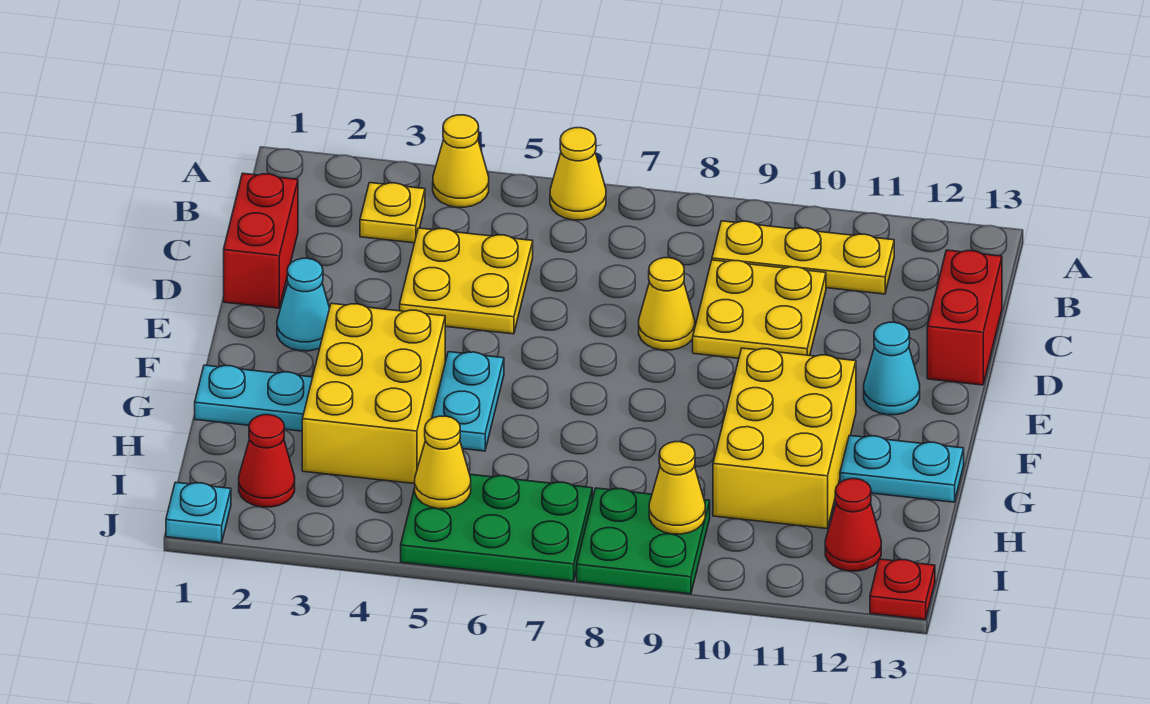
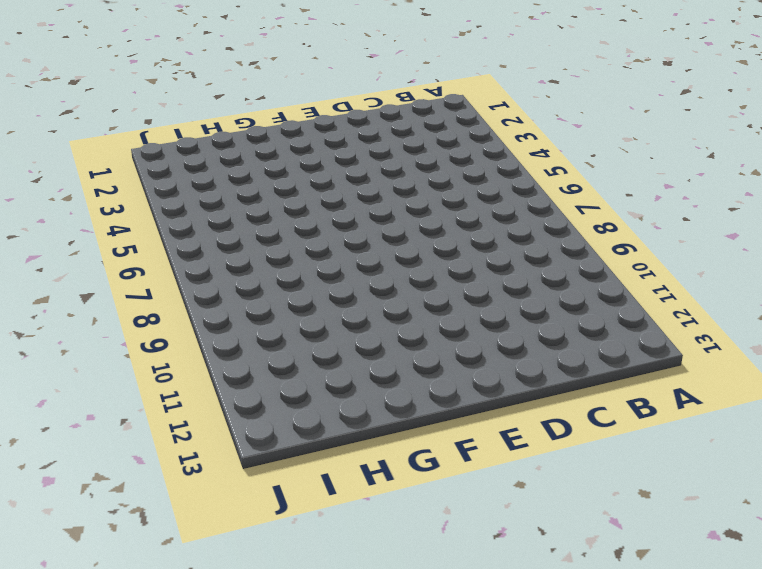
none -> yellow cone A4 level 1
none -> yellow cone A6 level 1
none -> yellow plate B3 level 1

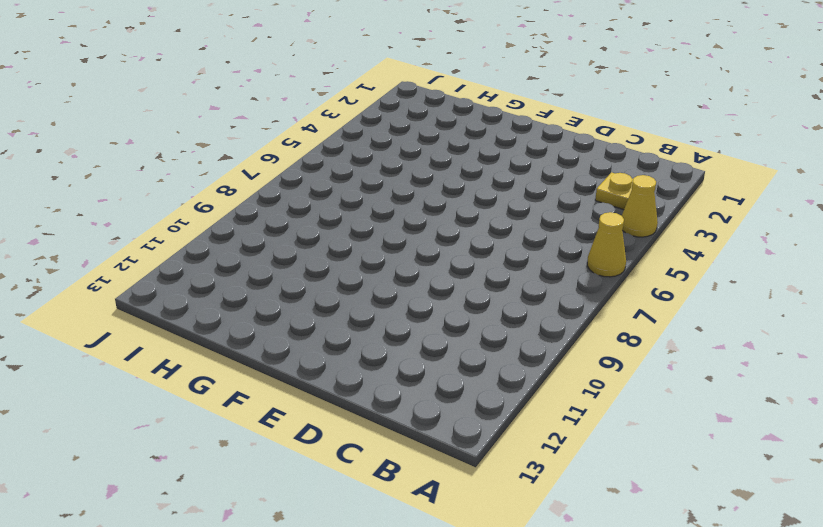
none -> yellow plate B9:B11 level 1
none -> red brick C1:D1 level 1
none -> yellow plate C4:D5 level 1

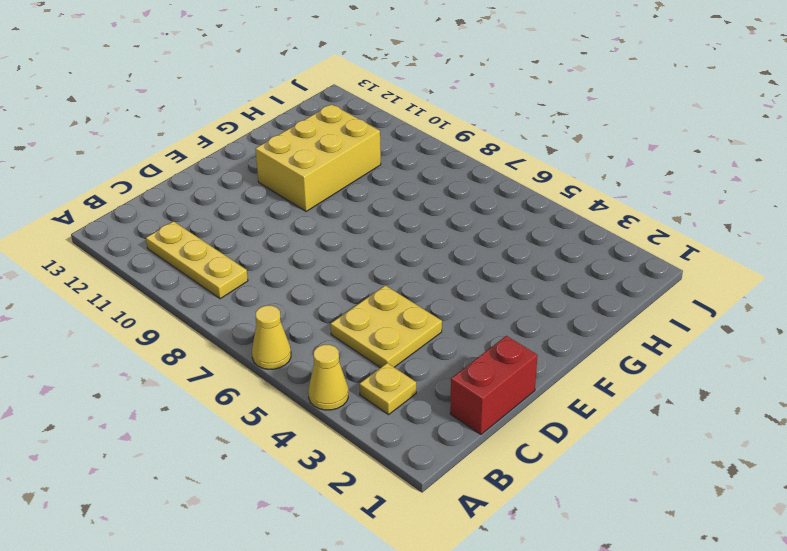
none -> yellow plate C9:D10 level 1
none -> red brick C13:D13 level 1
none -> yellow cone D8 level 1

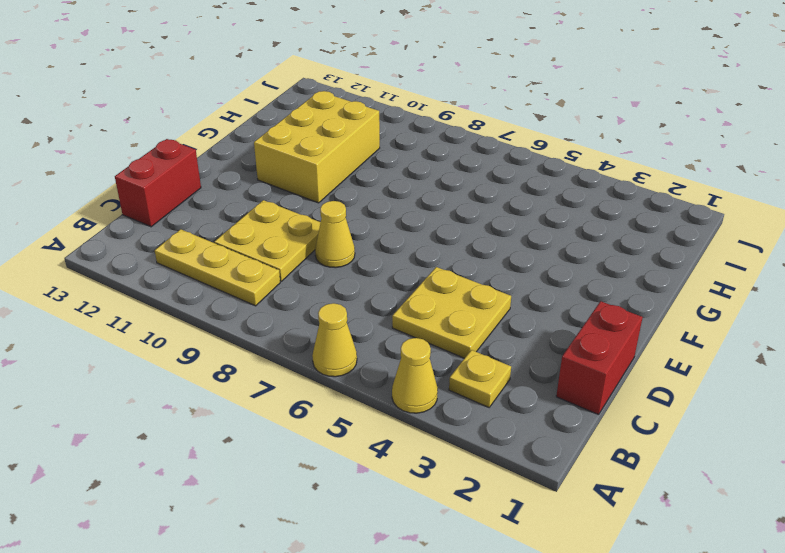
none -> cyan cone E2 level 1
none -> cyan cone E12 level 1
none -> yellow brick F3:H4 level 1

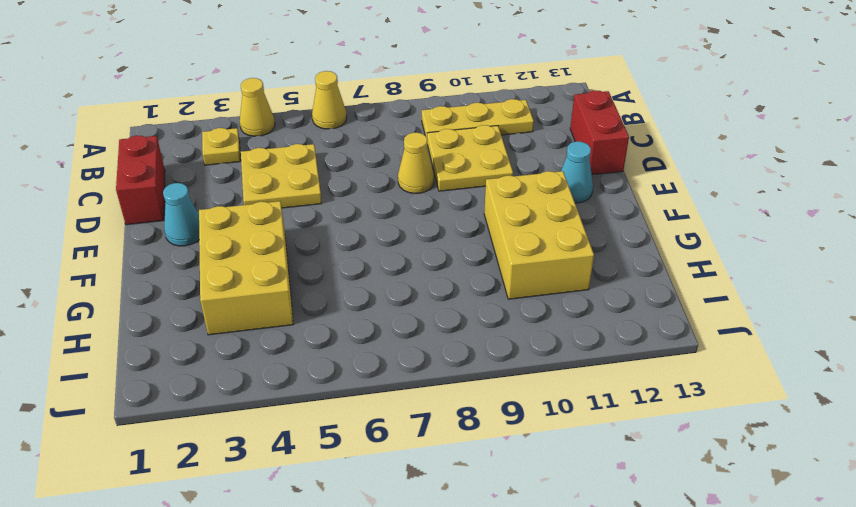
none -> cyan plate F5:G5 level 1
none -> cyan plate G1:G2 level 1
none -> cyan plate G12:G13 level 1

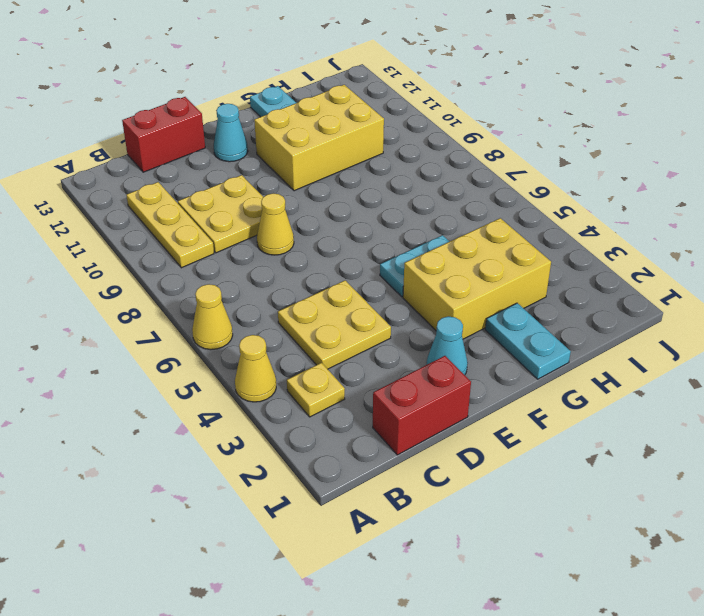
none -> red cone I2 level 1
none -> green plate I5:J7 level 1
none -> green plate I8:J9 level 1

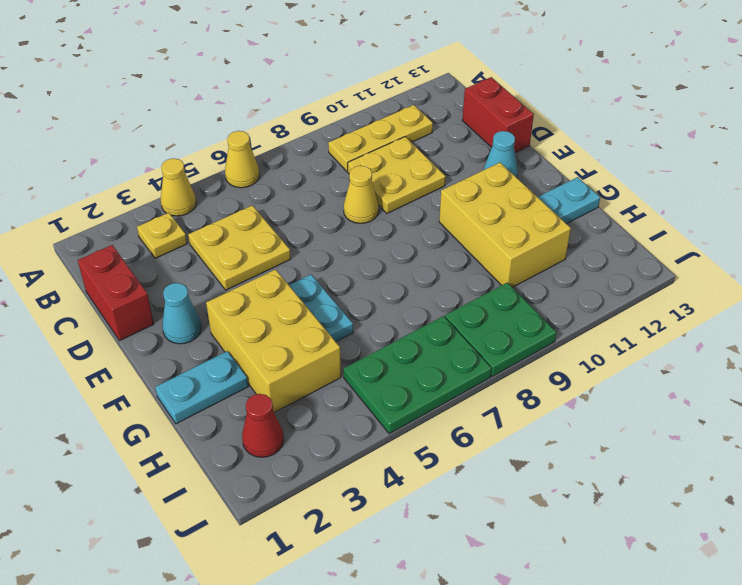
none -> red cone I12 level 1
none -> cyan plate J1 level 1
none -> red plate J13 level 1

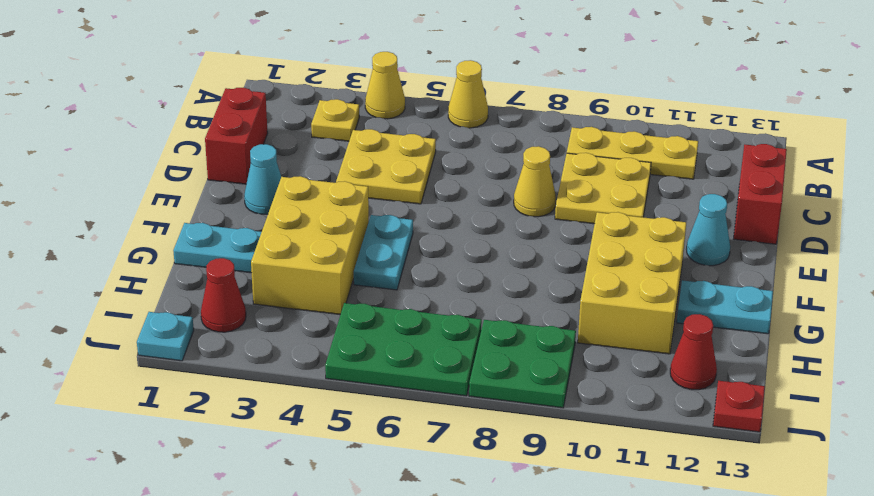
none -> yellow cone I5 level 2
none -> yellow cone I9 level 2

